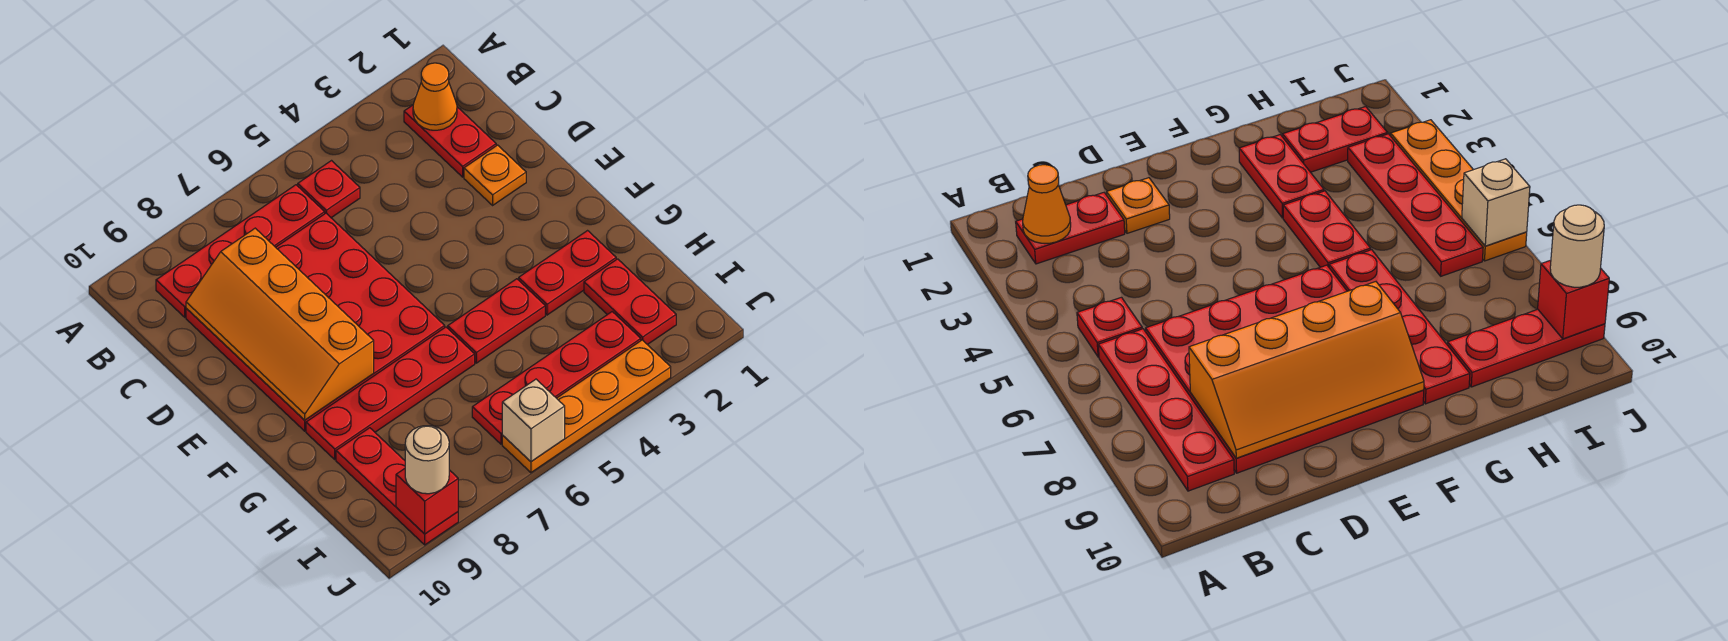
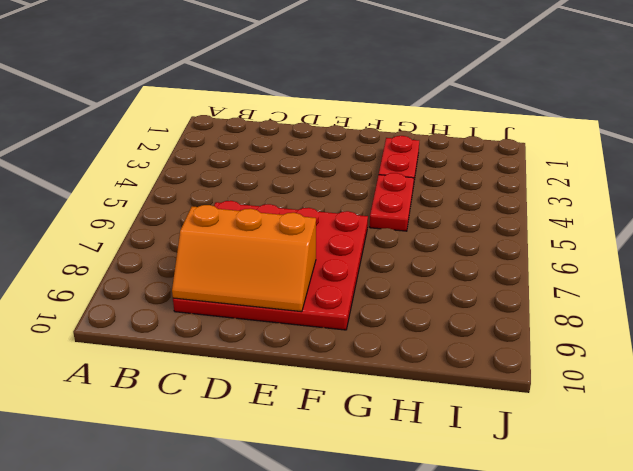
orange slope C8:E9 level 2 top 8 -> orange slope C8:F9 level 2 top 8
none -> red plate B2:C2 level 1
none -> red plate B5 level 1
none -> red plate B6:B9 level 1

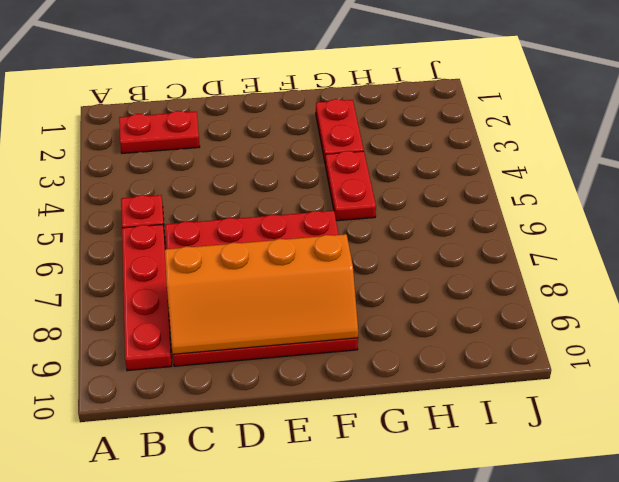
none -> orange plate D2 level 1
none -> red plate G6:G9 level 1
none -> red plate H2:I2 level 1

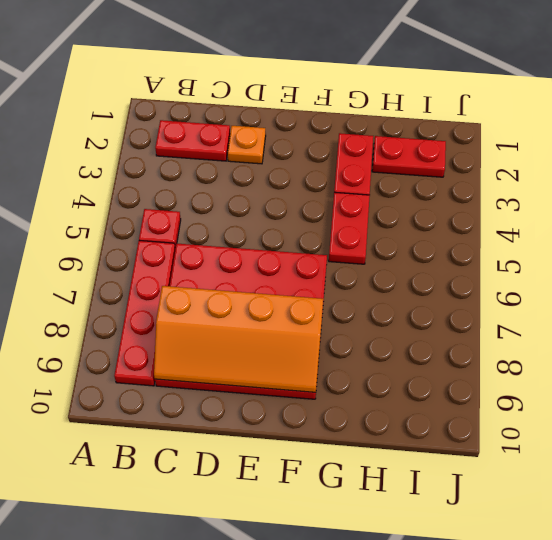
none -> red plate G6:G9 level 1
none -> red plate H9:J9 level 1
none -> red plate I3:I6 level 1

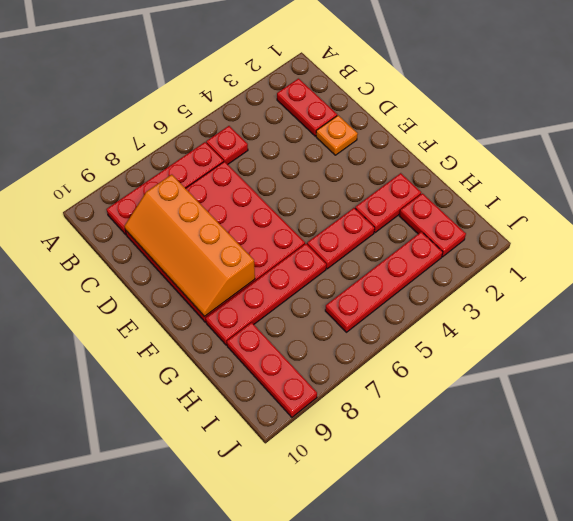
none -> orange plate J3:J6 level 1
none -> orange cone B2 level 2
none -> tan brick J6 level 2

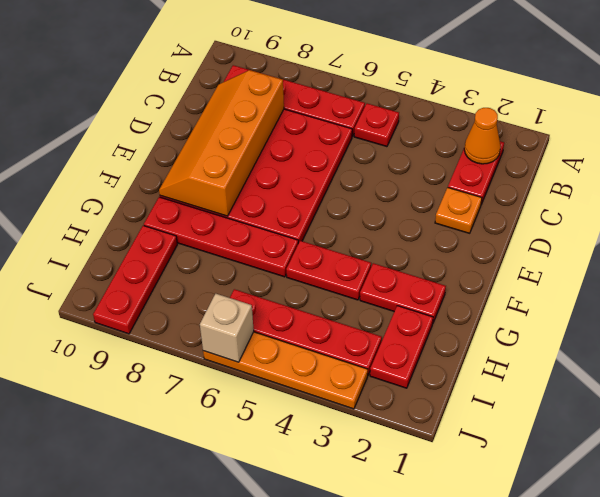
none -> red brick J9 level 2
none -> tan round brick J9 level 3

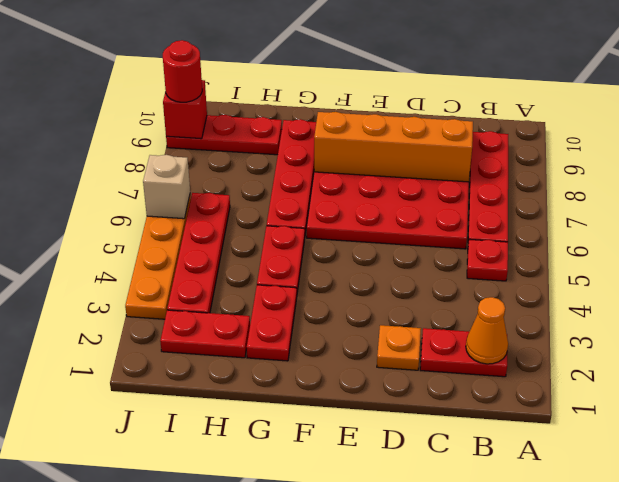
red round brick J9 level 3 -> tan round brick J9 level 3

